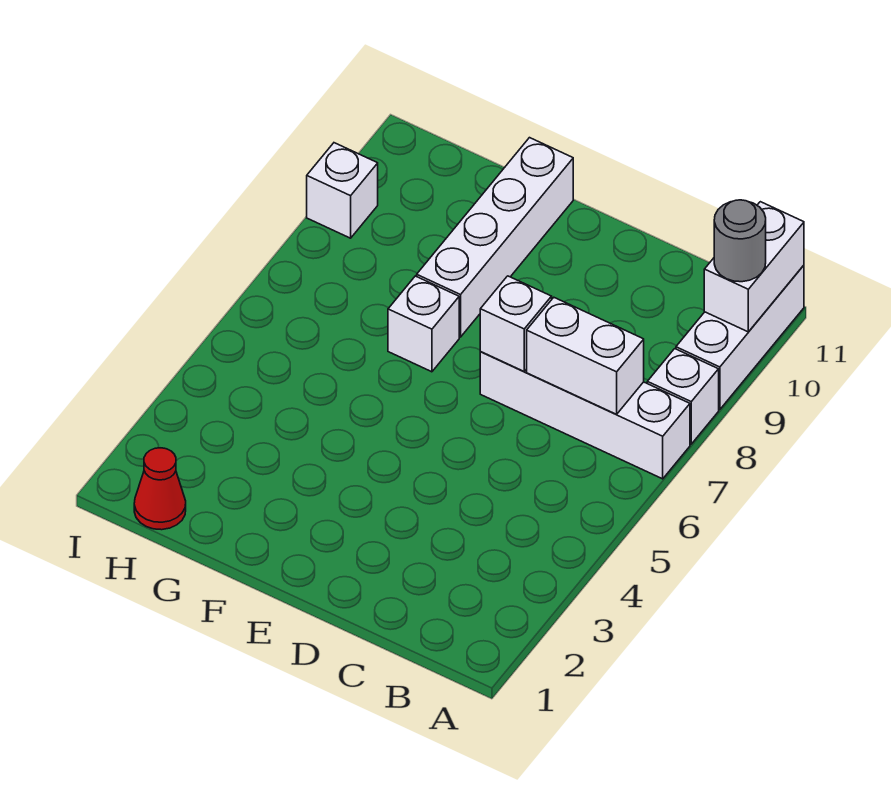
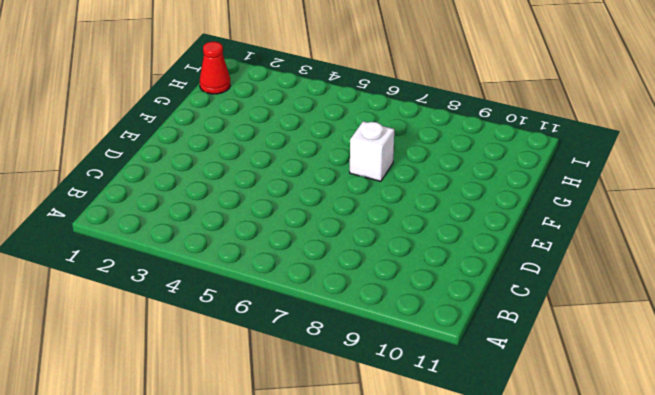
none -> white brick A7:D7 level 1
none -> white brick A8 level 1

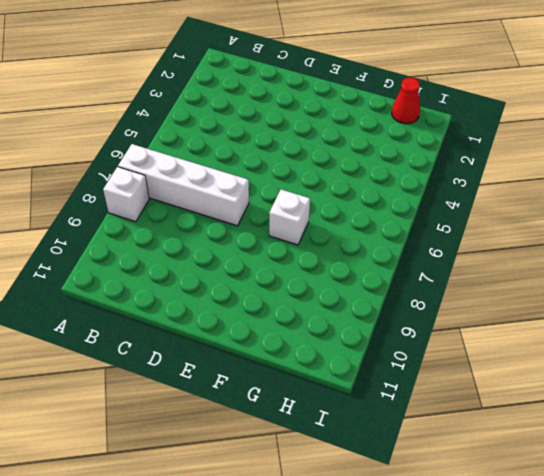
none -> white brick A9:A11 level 1
none -> white brick F8:F11 level 1

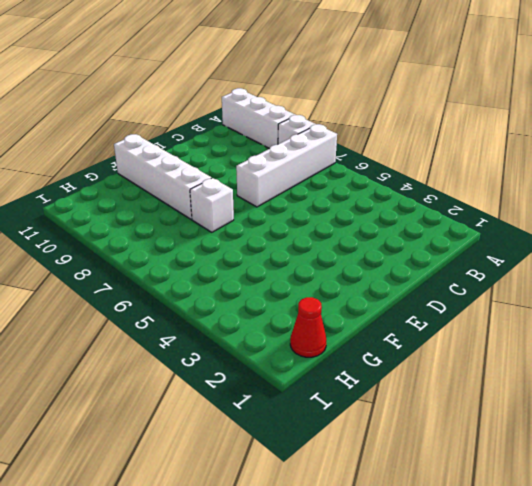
none -> white brick I9 level 1
none -> white brick A10:A11 level 2

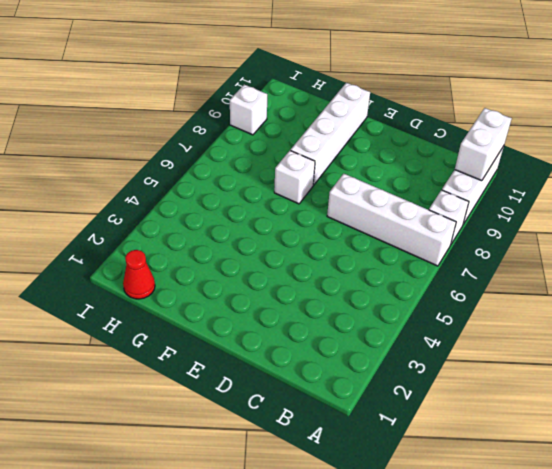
none -> white brick B7:C7 level 2
none -> white brick D7 level 2

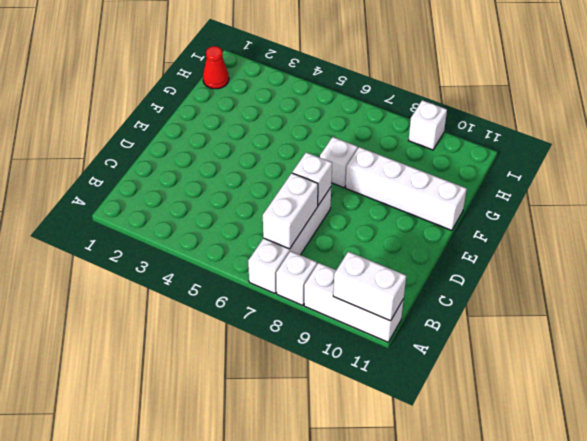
none -> grey round brick A10 level 3

